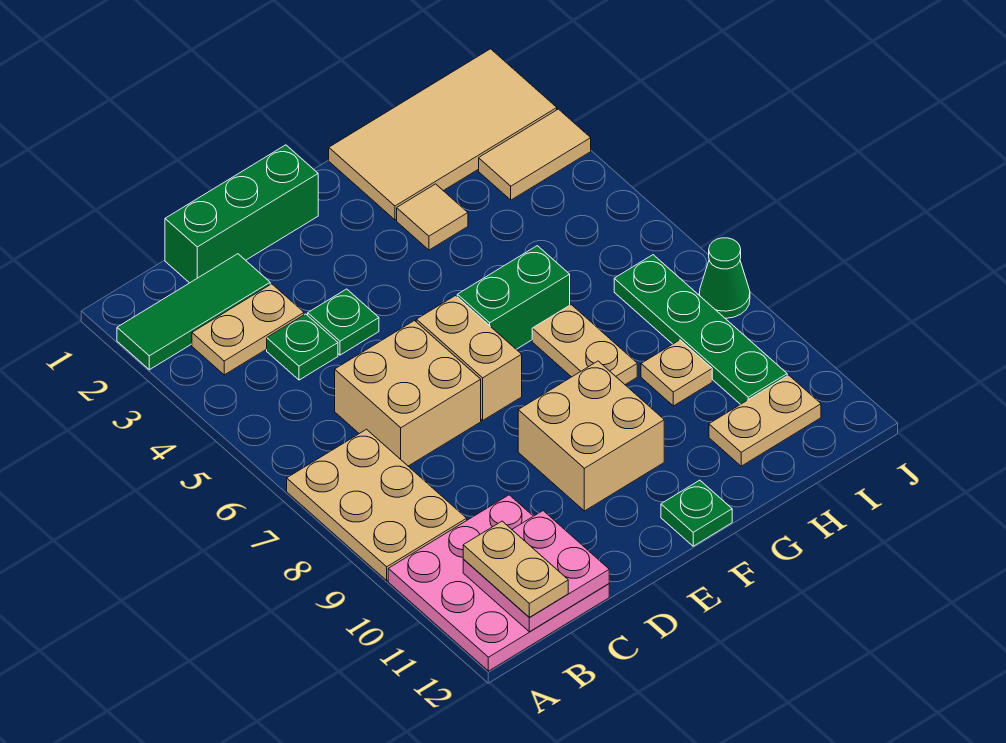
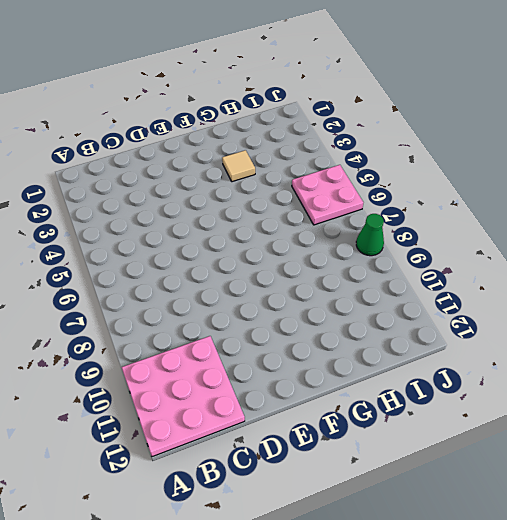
pink plate I5:J6 level 1 -> pink plate B11:C12 level 2
none -> green tile A2:C2 level 1
none -> tan plate A7:B9 level 1
none -> tan plate B3:C3 level 1

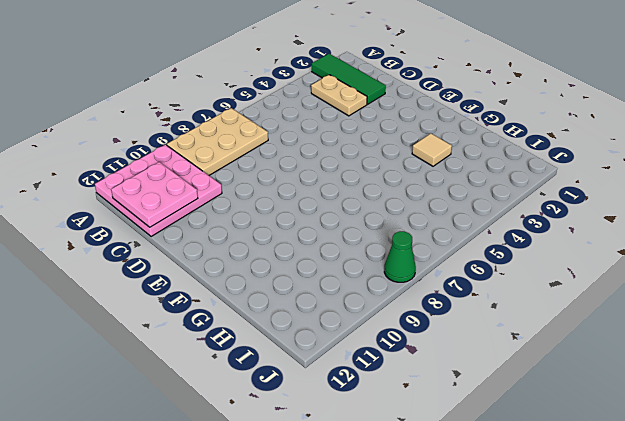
none -> green brick C1:E1 level 1
none -> green plate C4 level 1
none -> tan brick C6:D7 level 1

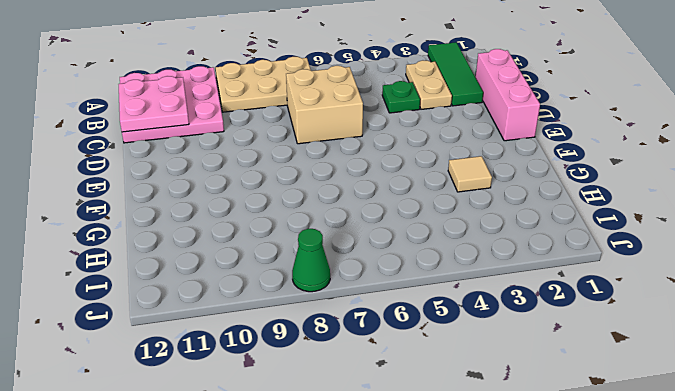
pink brick C1:E1 level 1 -> green brick C1:E1 level 1
none -> green plate D4 level 1
none -> tan brick E6:E7 level 1
none -> tan brick E9:F10 level 1

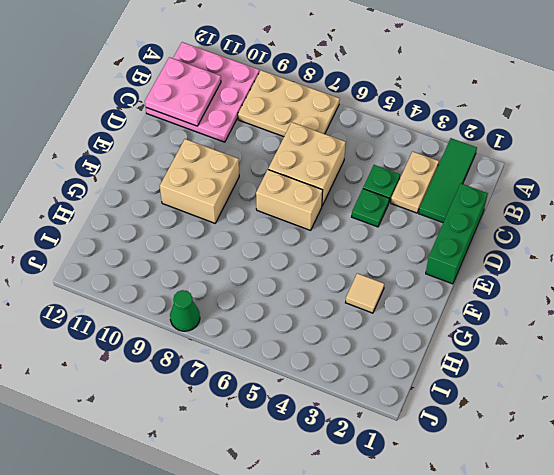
none -> green brick F6:G6 level 1
none -> green plate F12 level 1
none -> tan tile G1:J2 level 1

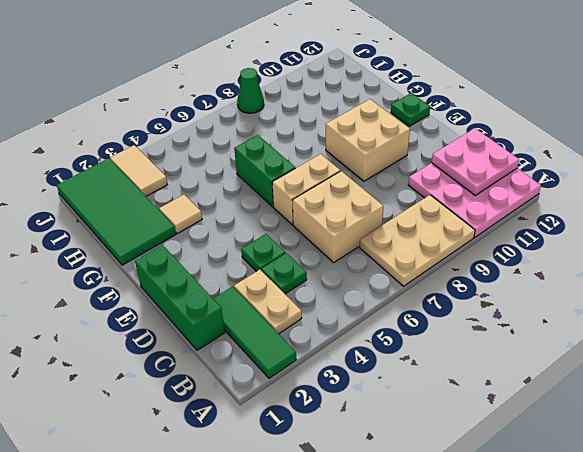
green tile G1:J2 level 1 -> tan tile G1:J2 level 1
none -> tan plate G7:G8 level 1
none -> tan plate H9 level 1
none -> tan plate H11:I11 level 1

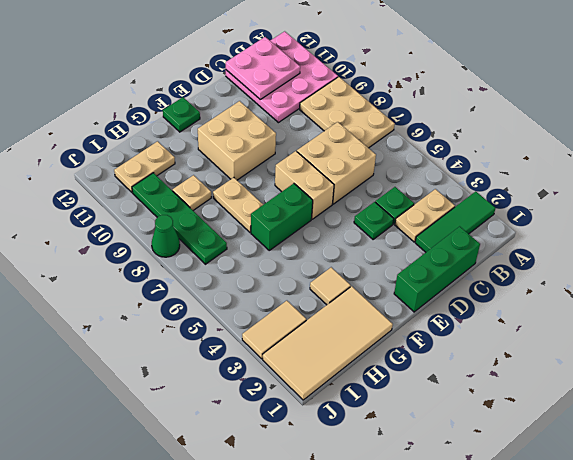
none -> tan plate B11:B12 level 3

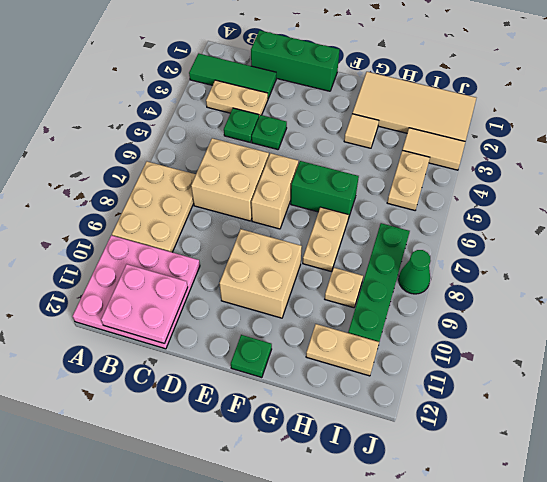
tan plate I4:I5 level 1 -> tan plate B11:B12 level 3

